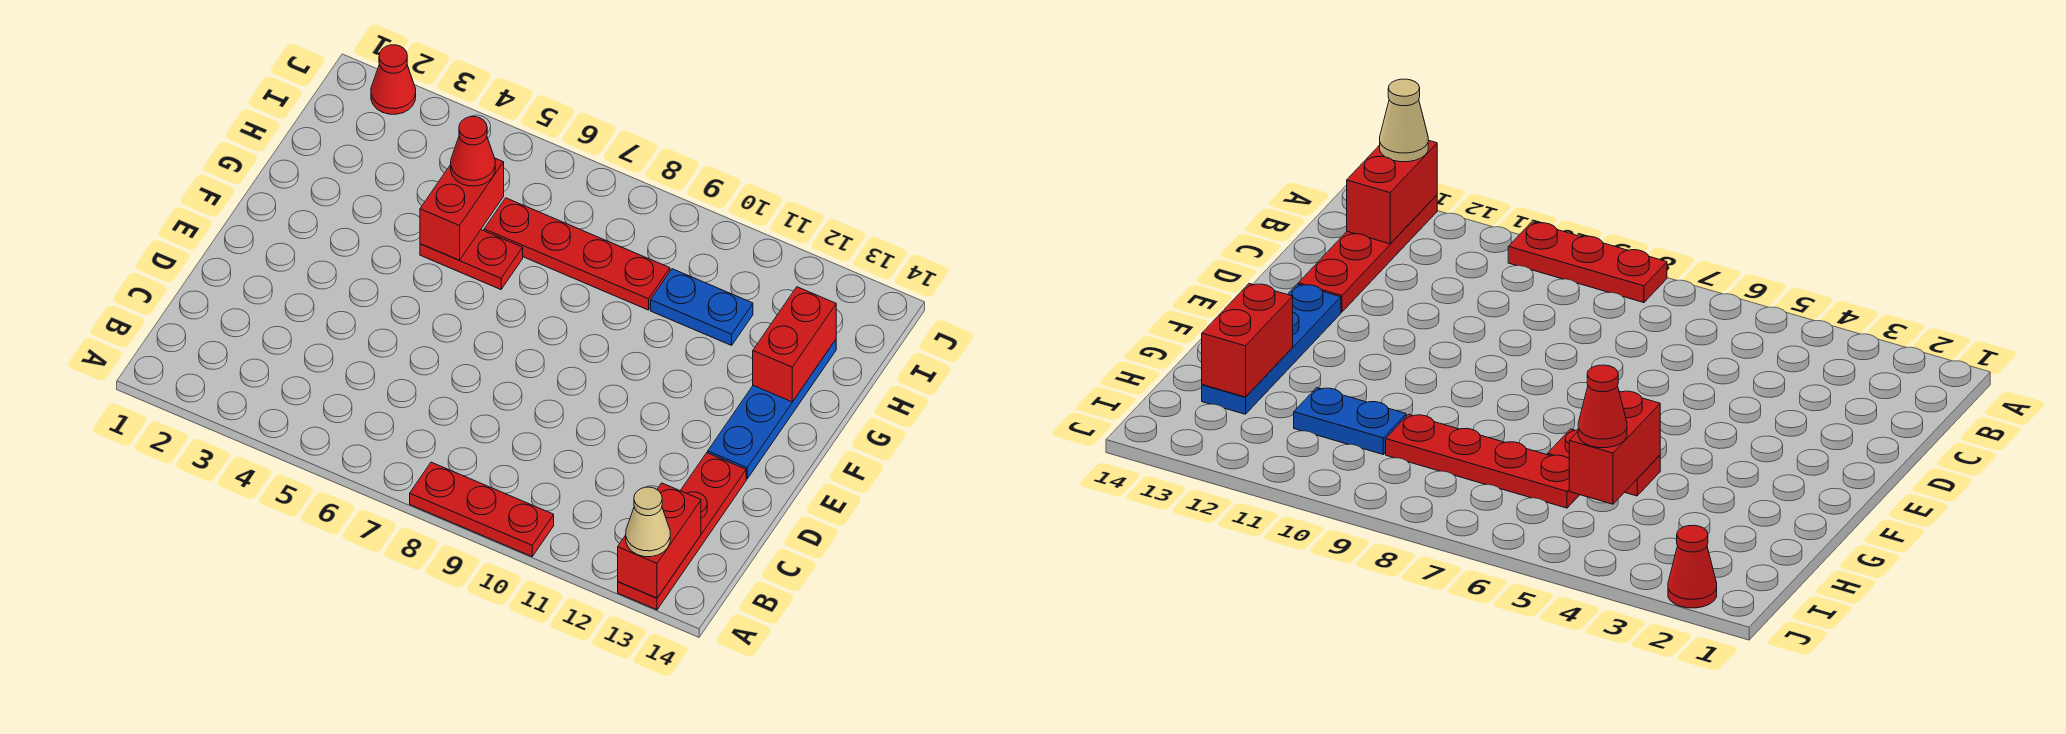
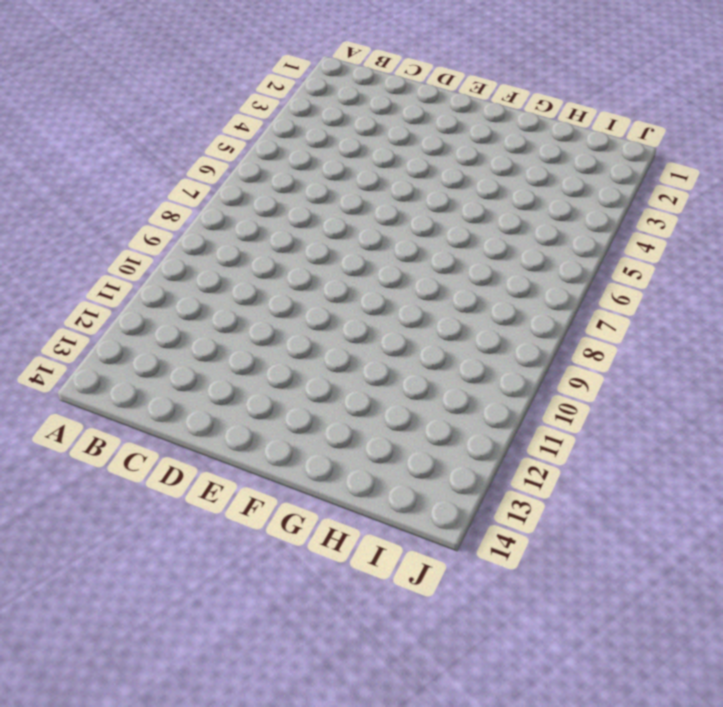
none -> red plate A8:A10 level 1
none -> red plate A13:D13 level 1
none -> blue plate E13:H13 level 1

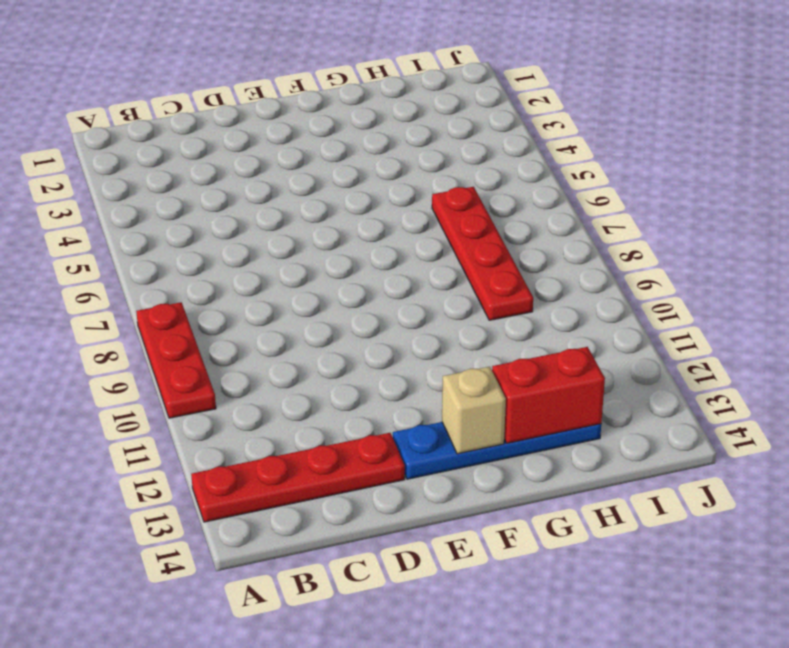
tan brick F13 level 2 -> none
none -> red plate G5:G6 level 1
none -> blue plate H10:H11 level 1
none -> red cone J2 level 1

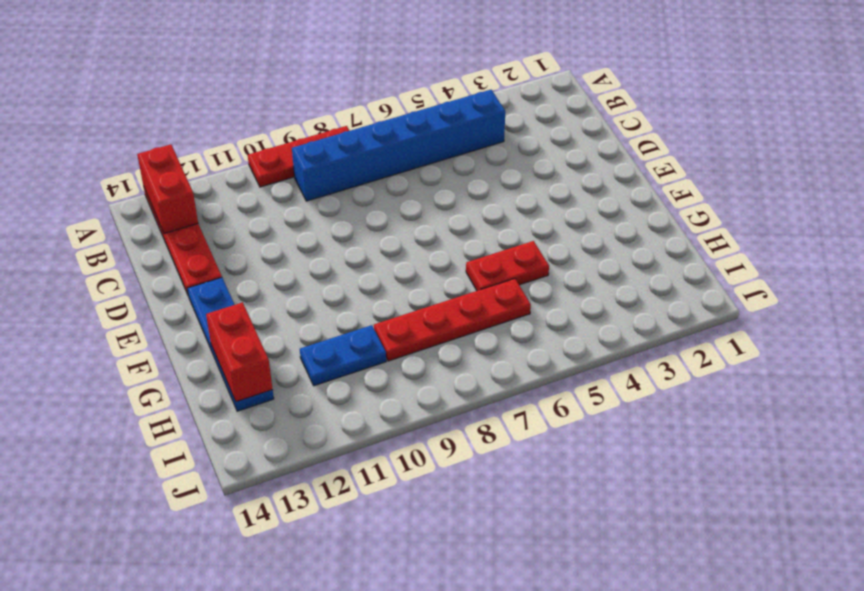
blue brick B4:B9 level 1 -> none
none -> red cone J2 level 1
none -> red brick G5:H5 level 2
none -> tan cone A13 level 3

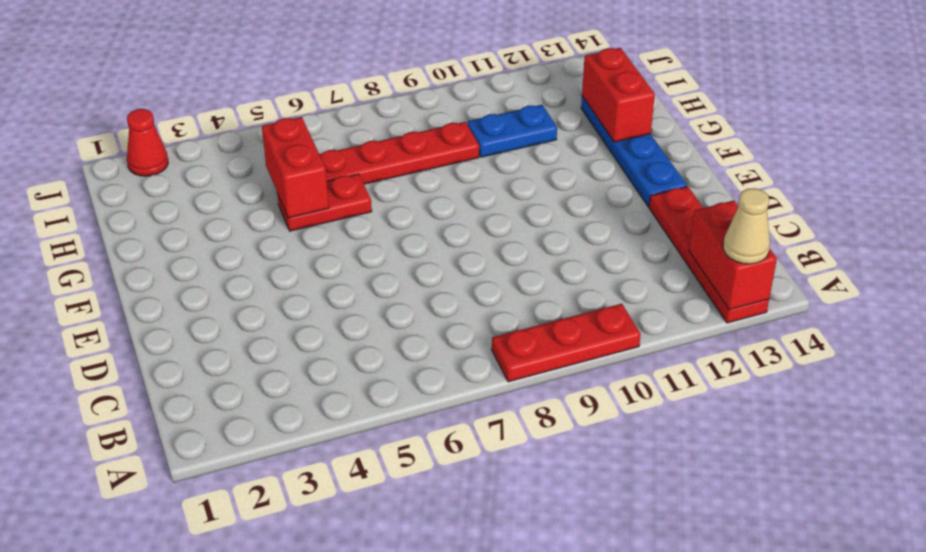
none -> red cone H5 level 3

